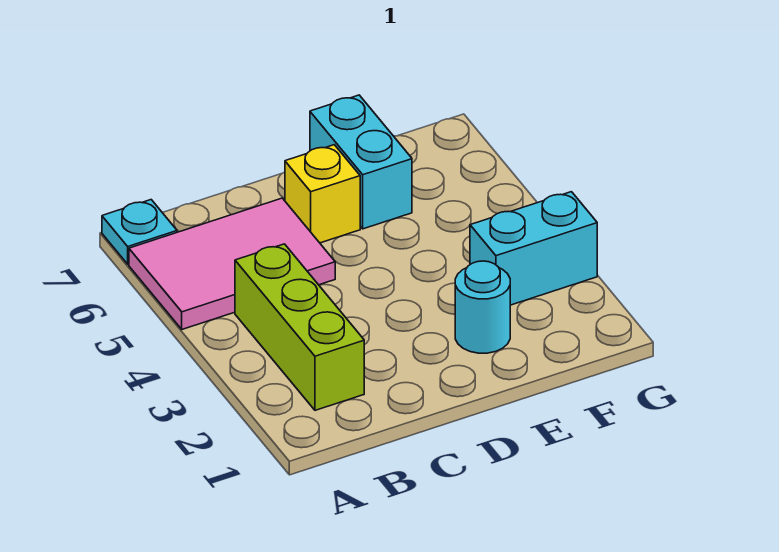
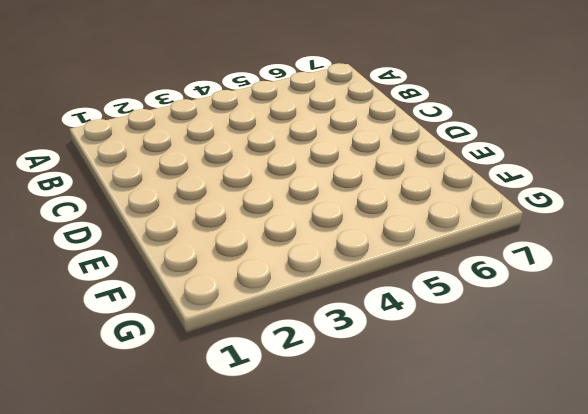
none -> pink tile A5:C6 level 1
none -> cyan plate A7 level 1

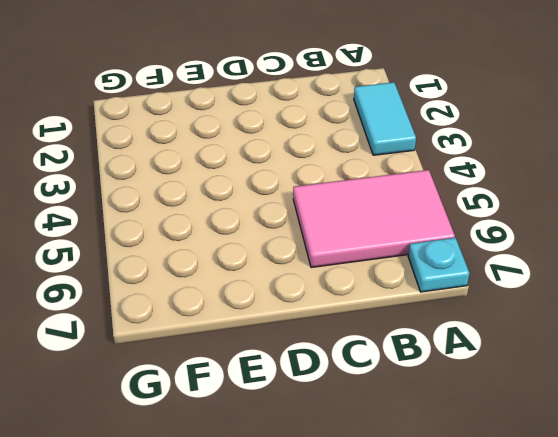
cyan tile A2:A3 level 1 -> none
none -> lime brick B2:B4 level 1
none -> yellow brick D6 level 1

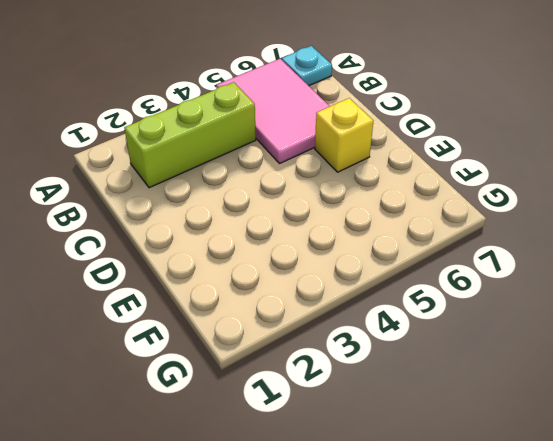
none -> cyan round brick E2 level 1
none -> cyan brick E6:E7 level 1

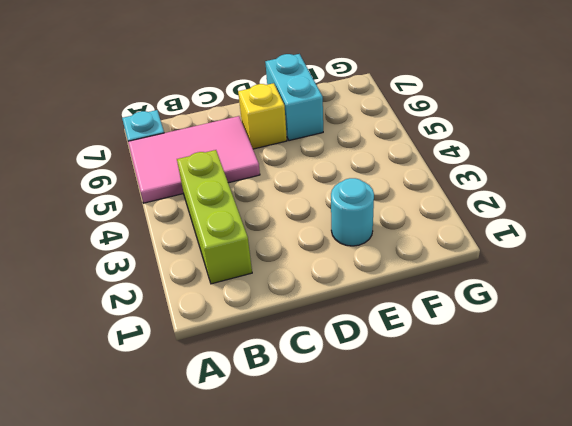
none -> cyan brick F3:G3 level 1

